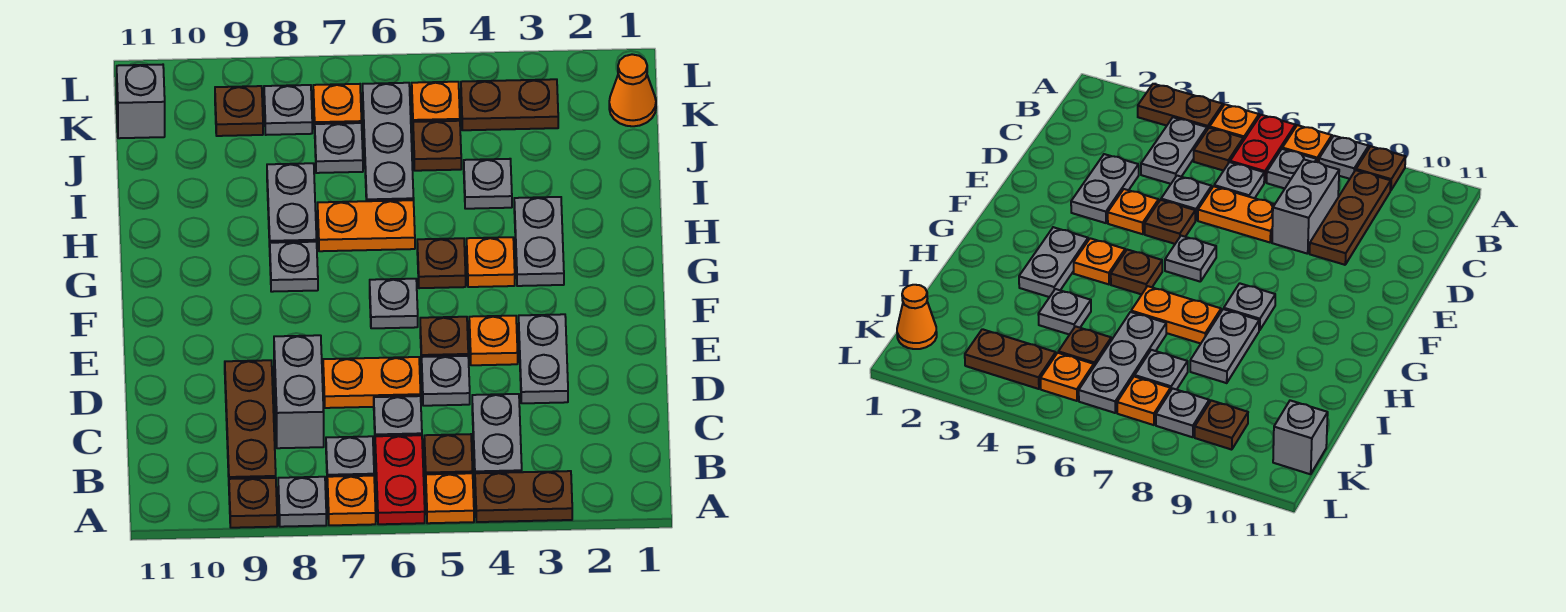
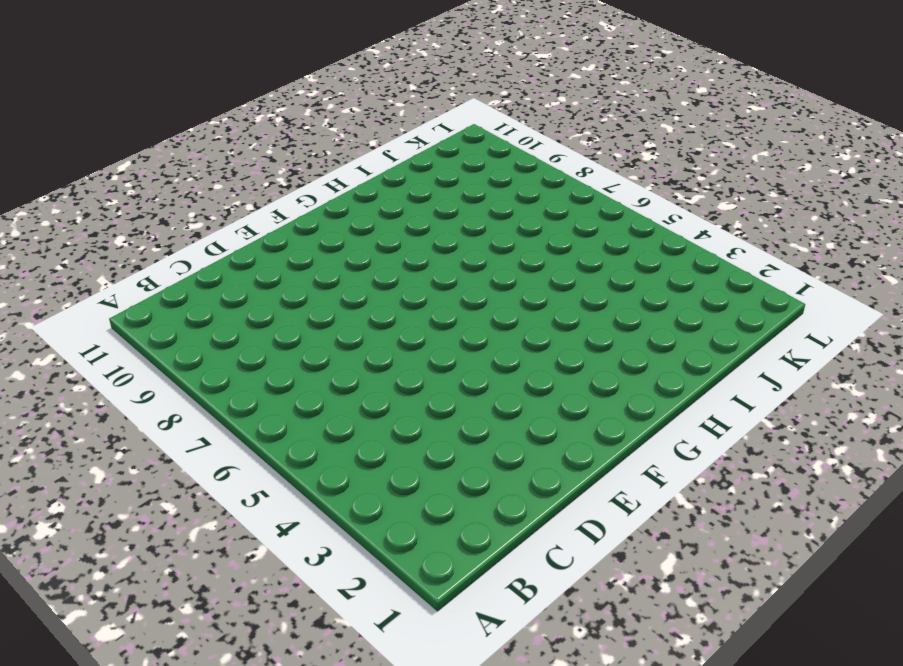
none -> brown plate A3:A4 level 1
none -> orange plate A5 level 1
none -> red plate A6:B6 level 1
none -> orange plate A7 level 1

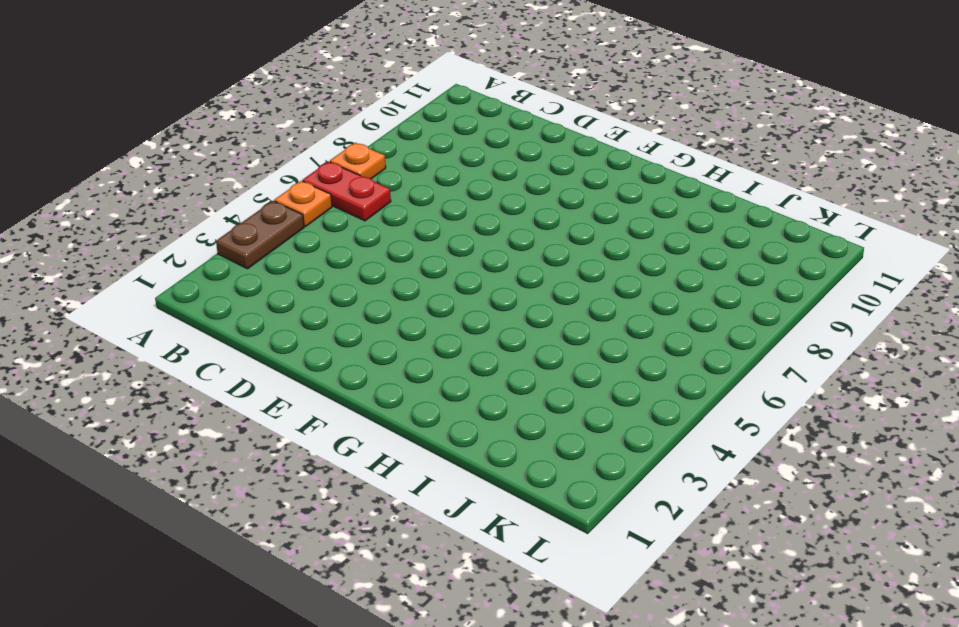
none -> grey plate A8 level 1
none -> brown plate A9 level 1
none -> grey plate B4:C4 level 1
none -> brown plate B5 level 1

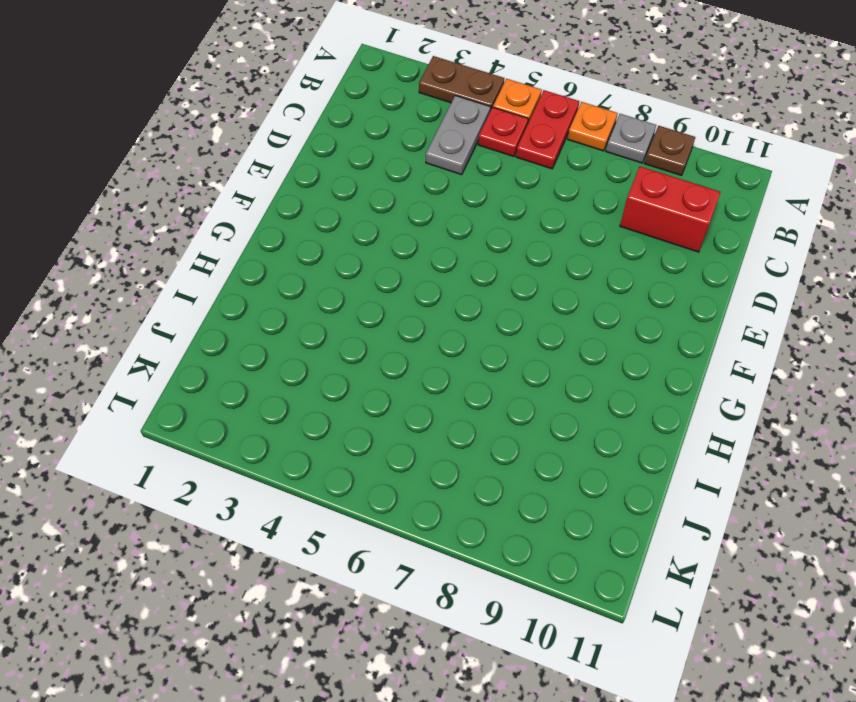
red plate B5 level 1 -> brown plate B5 level 1
red brick C9:C10 level 1 -> brown plate B9:D9 level 1
none -> grey plate B7 level 1
none -> grey plate C6 level 1
none -> grey brick C8:D8 level 1
none -> grey plate D3:E3 level 1

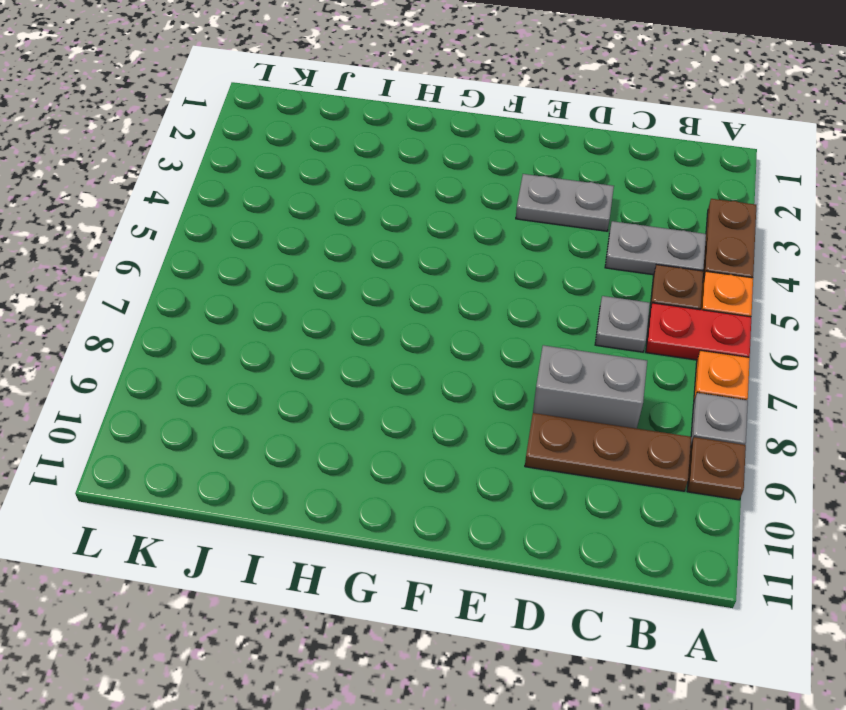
none -> grey plate B7 level 1
none -> grey plate D5 level 1
none -> orange plate D6:D7 level 1
none -> orange plate E4 level 1

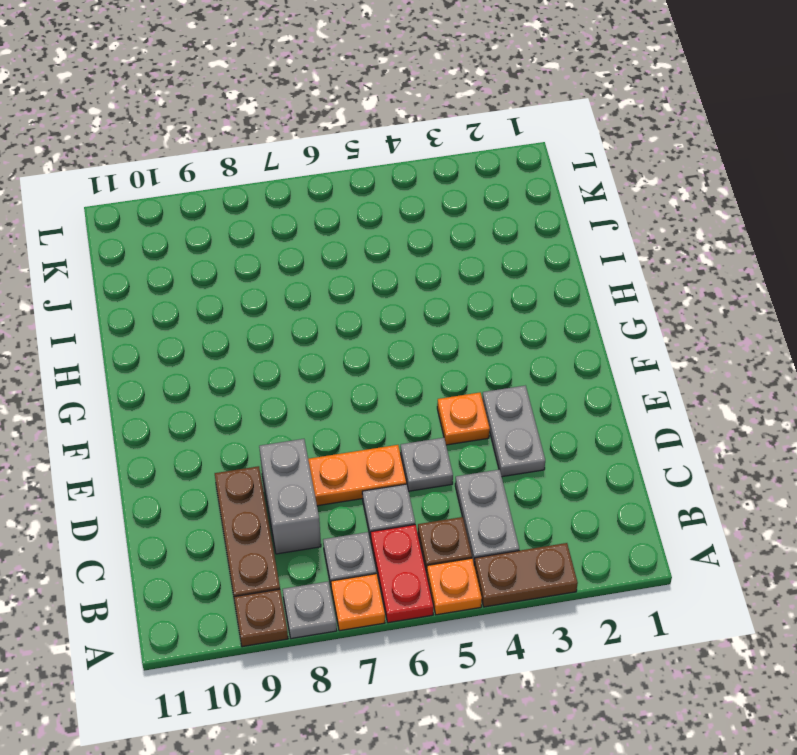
none -> brown plate E5 level 1
none -> grey plate F6 level 1
none -> grey plate G3:H3 level 1
none -> orange plate G4 level 1

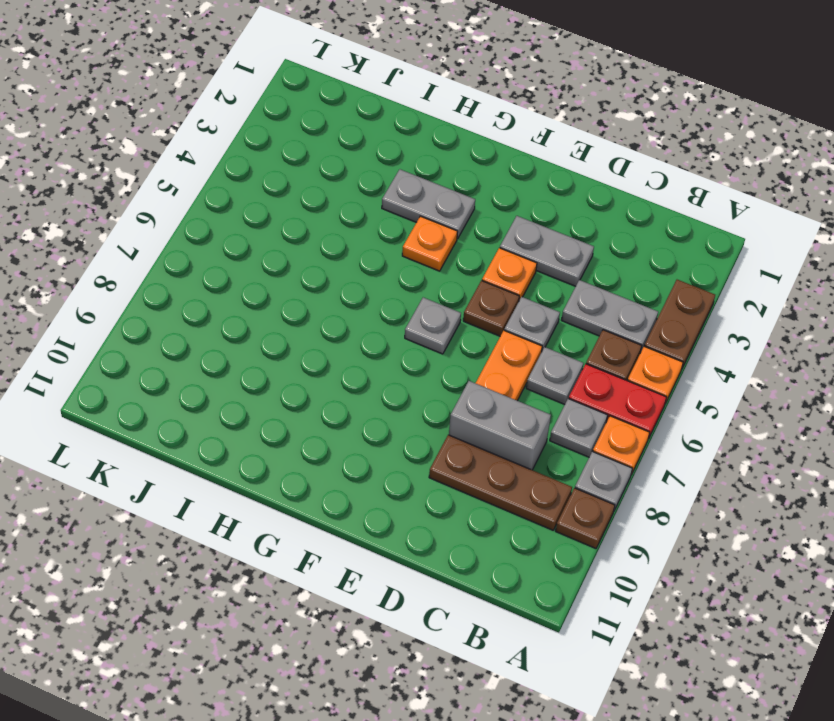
none -> brown plate G5 level 1
none -> grey plate G8 level 1
none -> orange plate H6:H7 level 1
none -> grey plate H8:I8 level 1

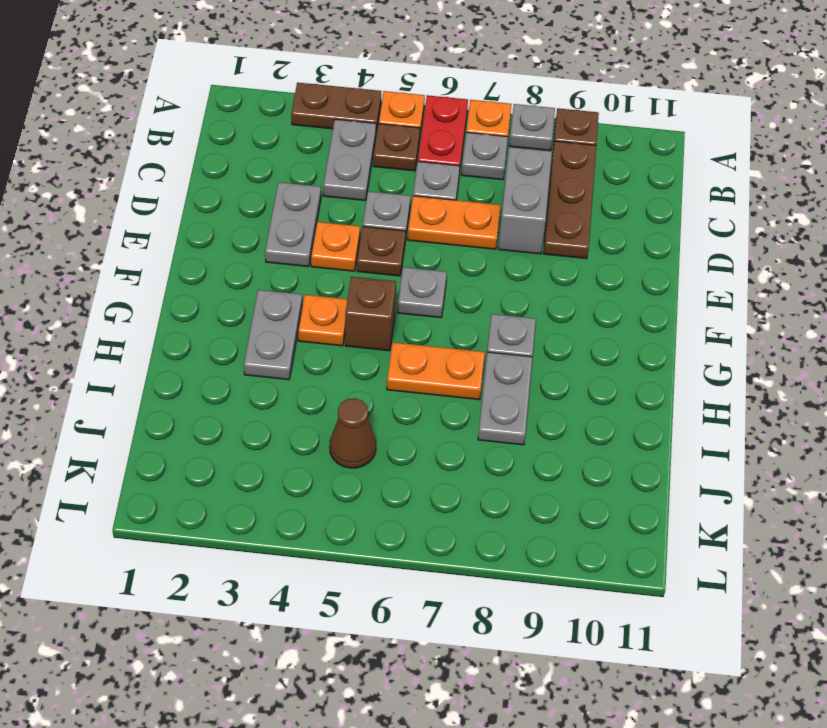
brown brick G5 level 1 -> brown plate G5 level 1
brown cone J5 level 1 -> brown plate J5 level 1
none -> grey plate I4 level 1
none -> grey plate I6:K6 level 1
none -> grey plate J7 level 1
none -> orange cone K1 level 1

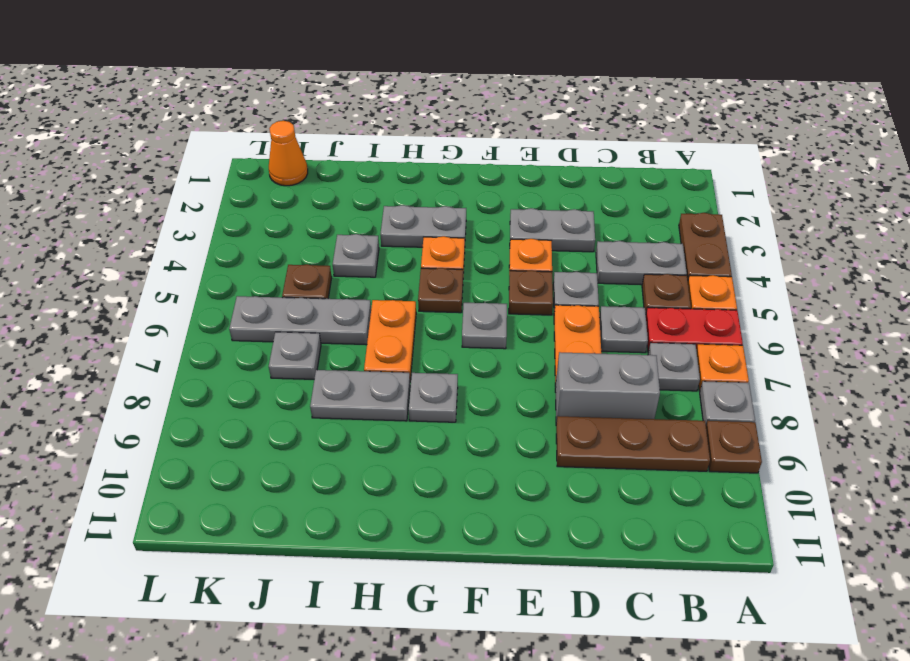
none -> brown plate K3:K4 level 1
none -> orange plate K5 level 1
none -> orange plate K7 level 1
none -> grey plate K8 level 1

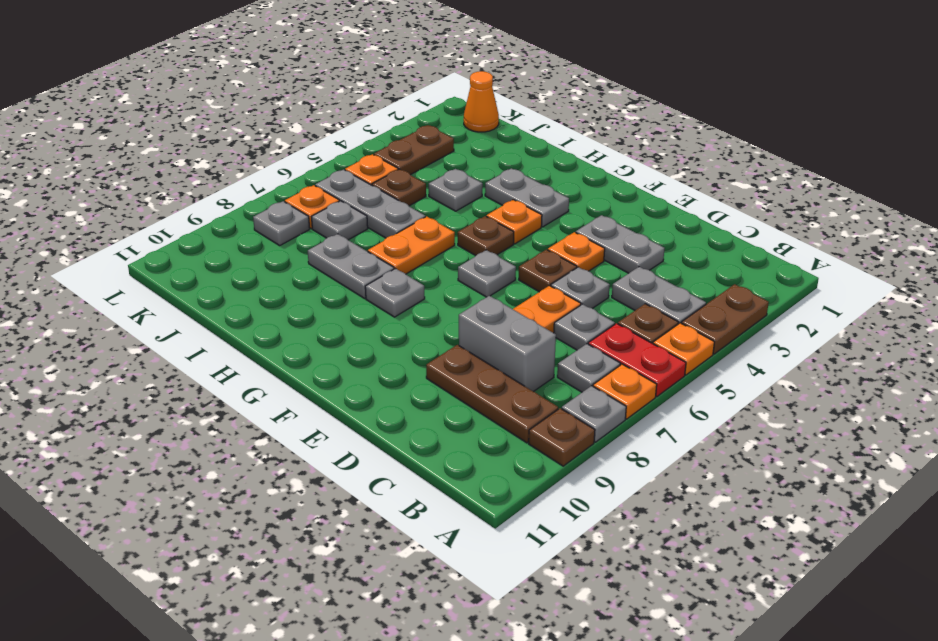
none -> brown plate K9 level 1
none -> grey brick K11 level 1

